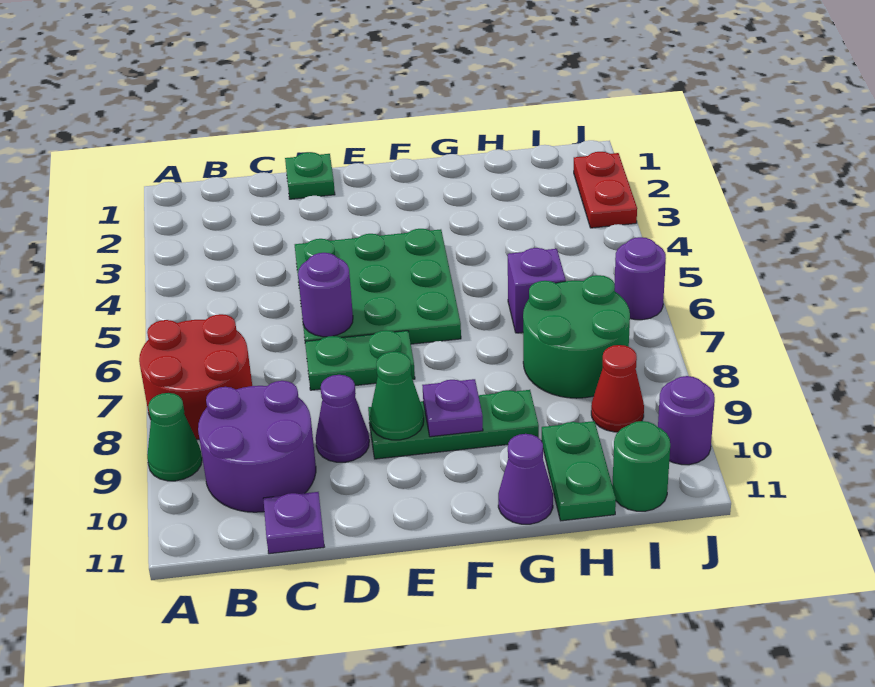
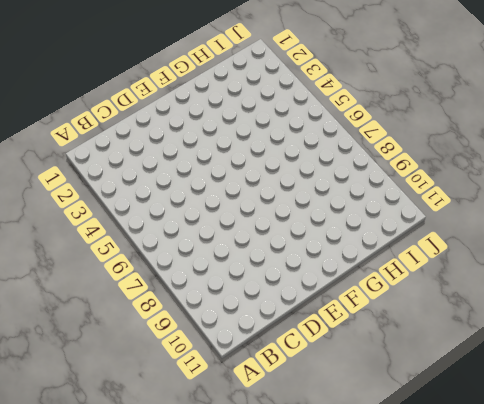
none -> red round brick A7:B8 level 1
none -> green cone A9 level 1
none -> purple round brick B9:C10 level 1

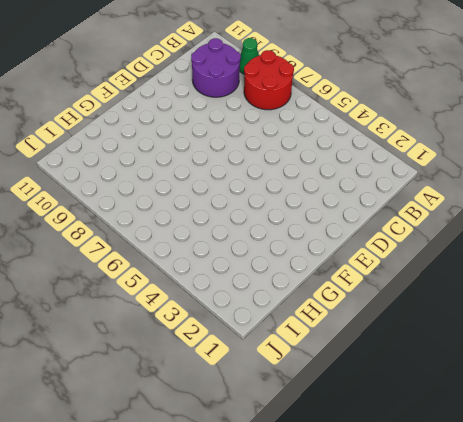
none -> purple plate C11 level 1
none -> green plate D1 level 1
none -> green plate D4:F6 level 1

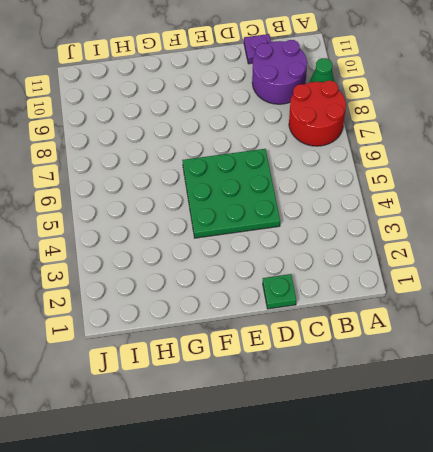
none -> green plate D7:E7 level 1
none -> purple cone D9 level 1
none -> green plate E9:G9 level 1

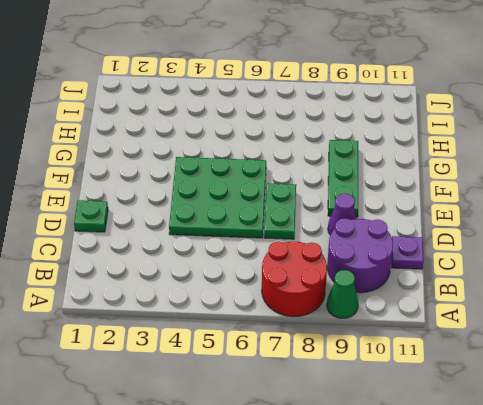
none -> purple cone G11 level 1
none -> purple brick H6 level 1
none -> green round brick H7:I8 level 1

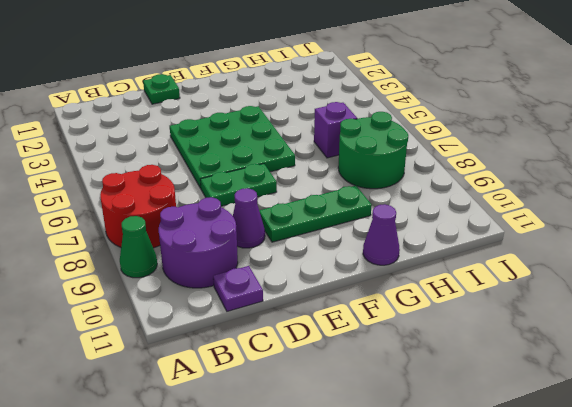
none -> green plate H10:H11 level 1
none -> red cone I9 level 1
none -> green round brick I11 level 1

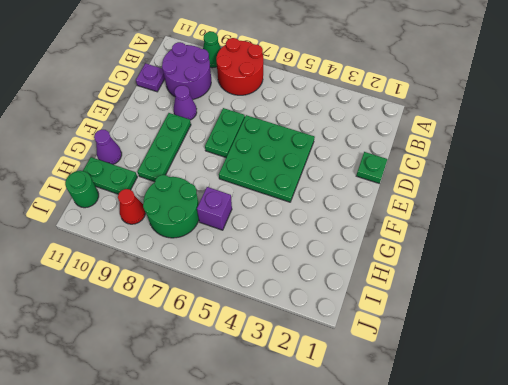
none -> red plate J2:J3 level 1
none -> purple round brick J6 level 1
none -> purple round brick J10 level 1

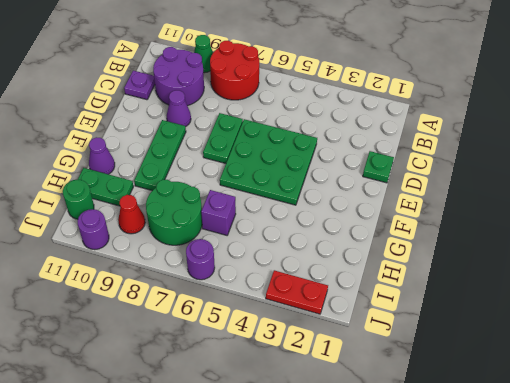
none -> purple round brick D6 level 2
none -> green cone E9 level 2
none -> purple plate F9 level 2

